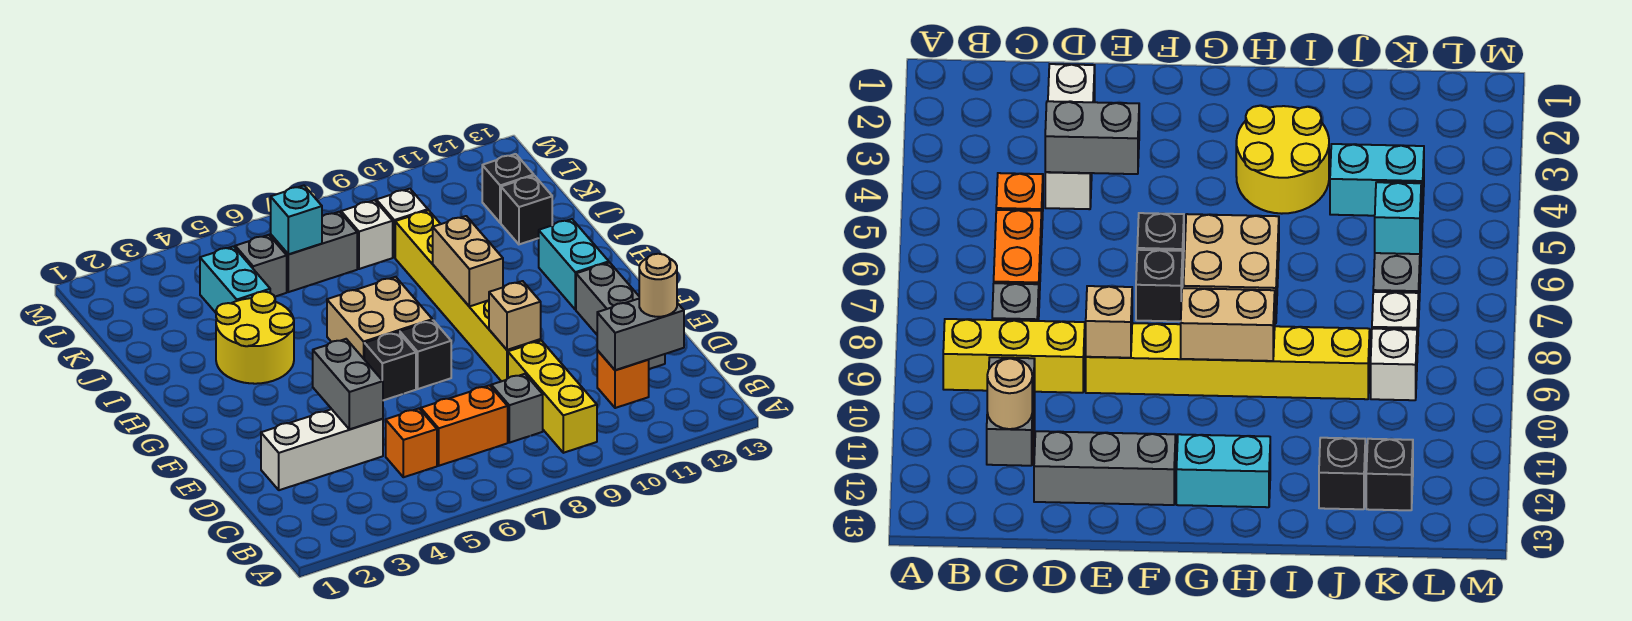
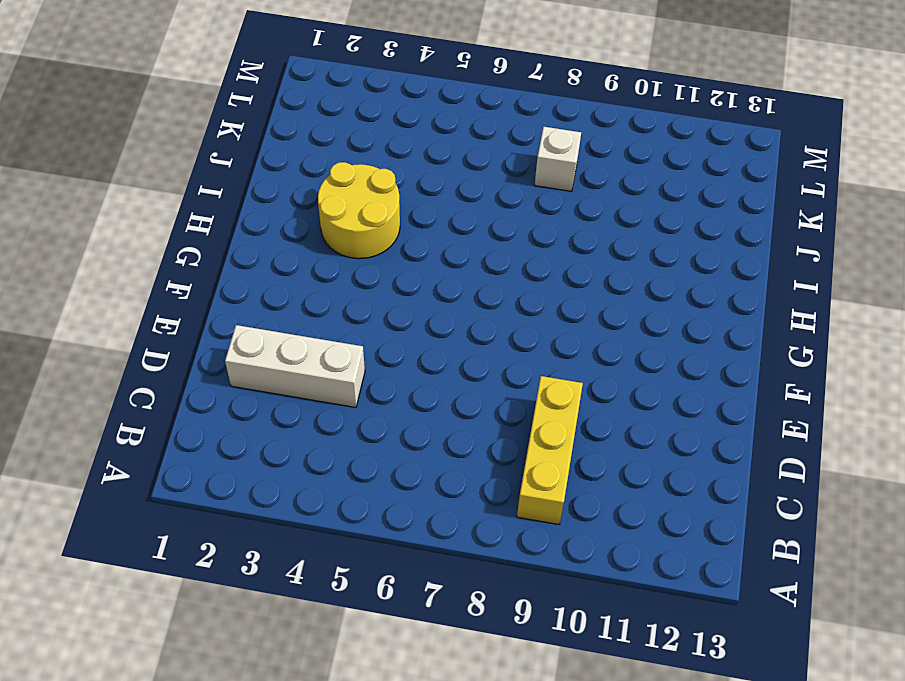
none -> orange brick C5 level 1
none -> orange brick C6:C7 level 1
none -> grey brick C8 level 1

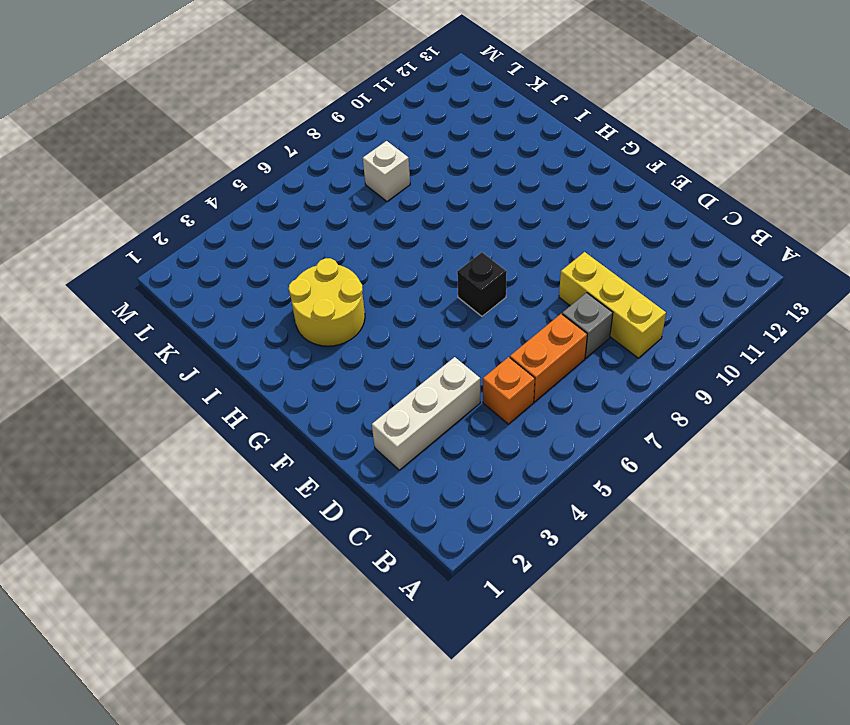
none -> orange brick C11 level 1
none -> grey brick D12:F12 level 1
none -> yellow brick E9:J9 level 1

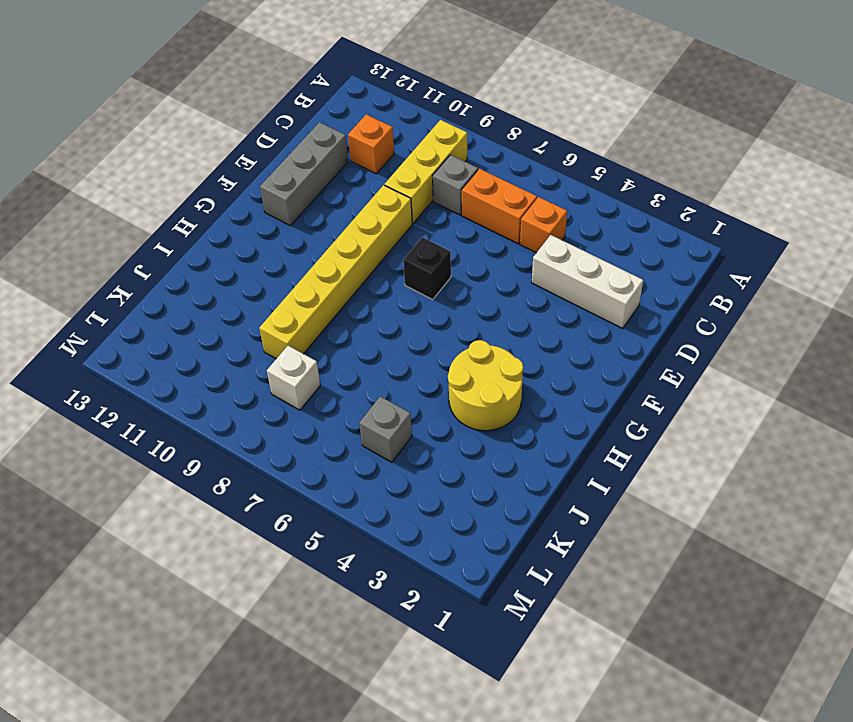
none -> black brick F6 level 1
none -> tan brick G6:H7 level 1
none -> cyan brick G12:H12 level 1

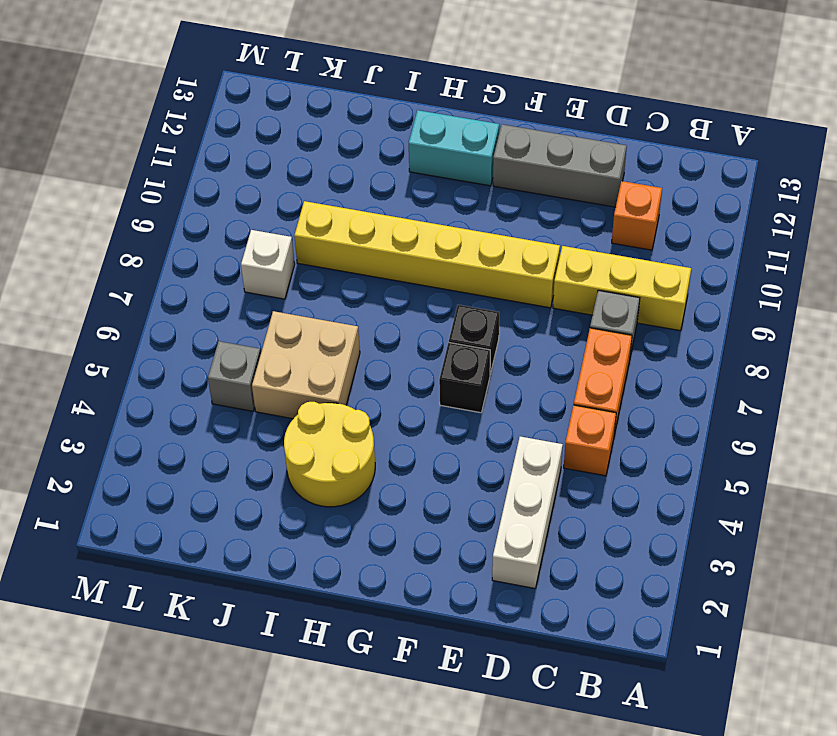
tan brick I5:J6 level 1 -> tan brick G6:H7 level 1
none -> cyan brick J4:K4 level 1
none -> black brick J12 level 1
none -> grey brick K6:K7 level 1

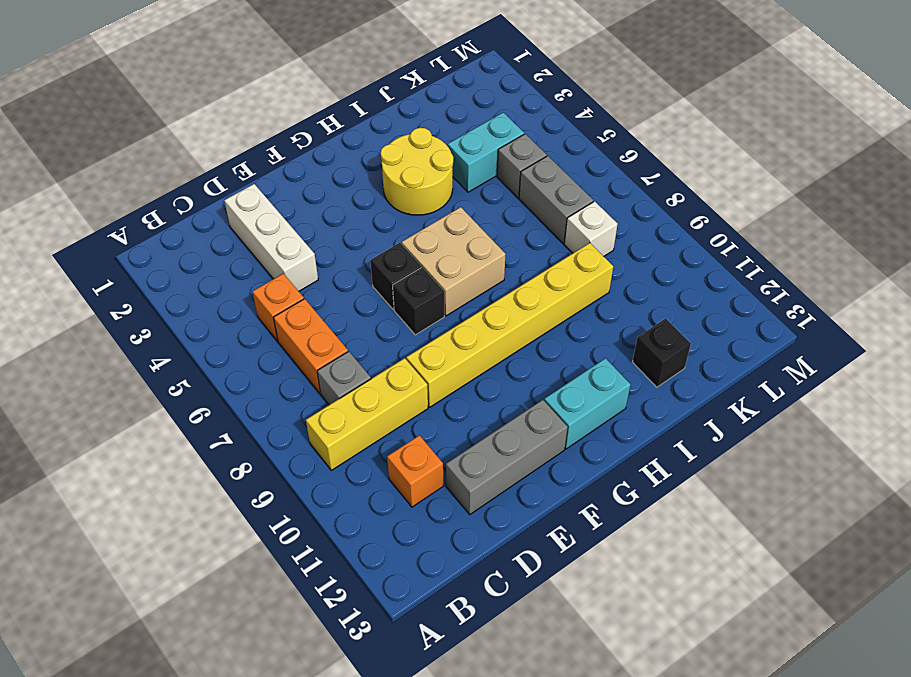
none -> white brick K9 level 1
none -> black brick K12 level 1
none -> grey brick C11:C12 level 2

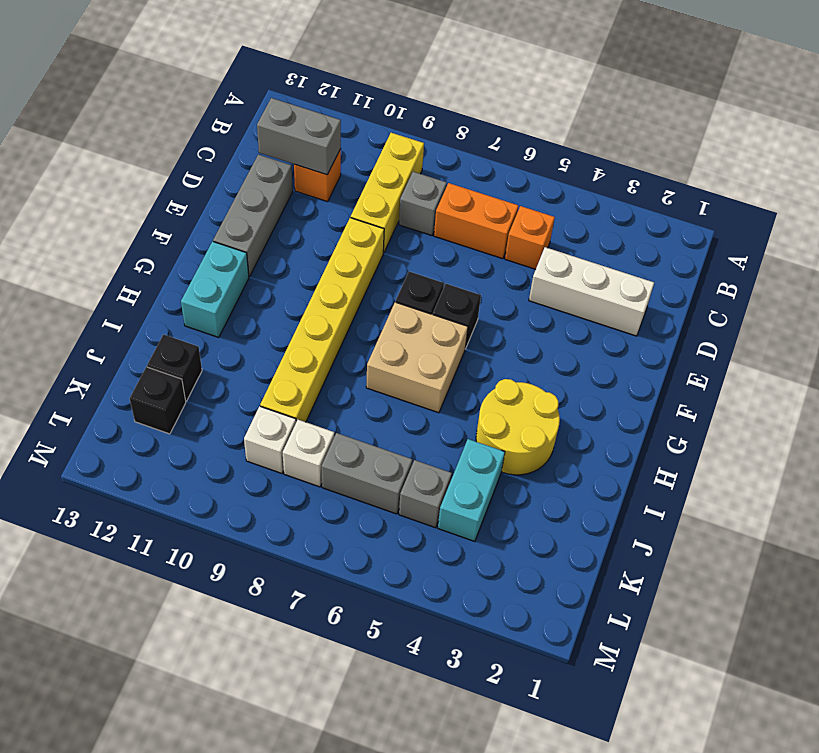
none -> grey brick D4:E4 level 2
none -> tan brick E9 level 2
none -> tan brick G9:H9 level 2

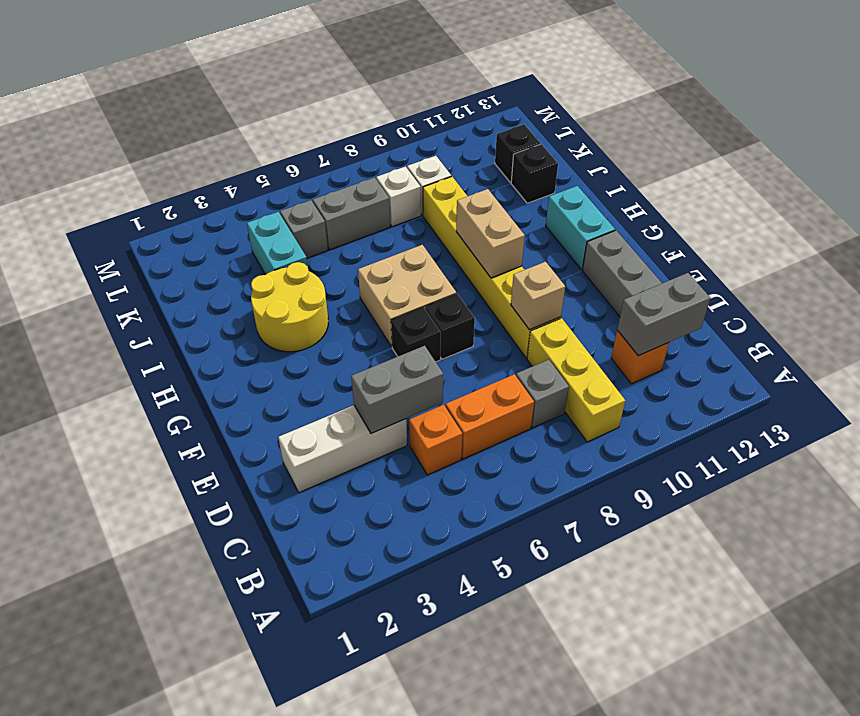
grey brick D4:D5 level 2 -> grey brick D4:E4 level 2
none -> cyan brick K6 level 2
none -> tan round brick C12 level 3

